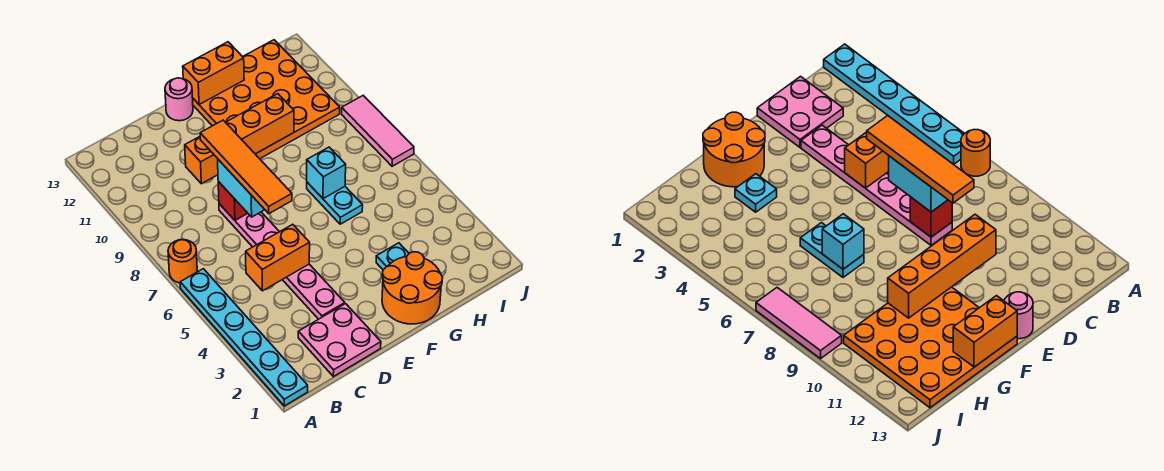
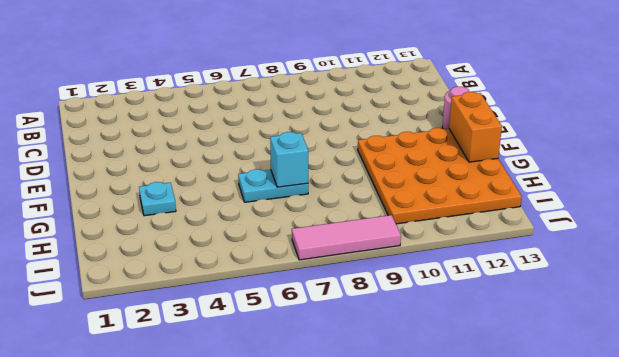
none -> cyan plate A1:A6 level 1
none -> orange round brick A7 level 1
none -> pink plate C1:D2 level 1

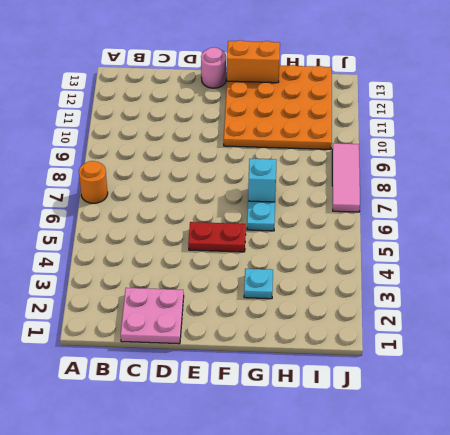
red plate E5:F5 level 1 -> none
none -> cyan plate A1:A6 level 1
none -> pink plate D3:D8 level 1
none -> orange round brick F1:G2 level 1

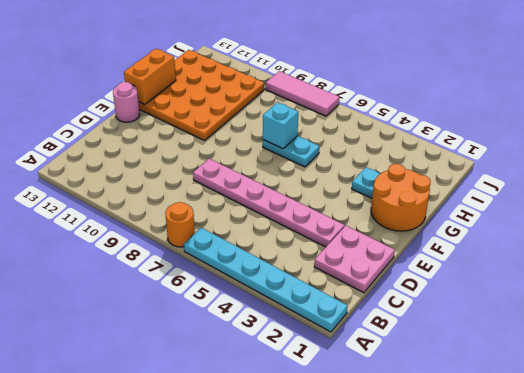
none -> orange brick C5:D5 level 2
none -> red brick D8 level 2
none -> orange brick D10:G10 level 2

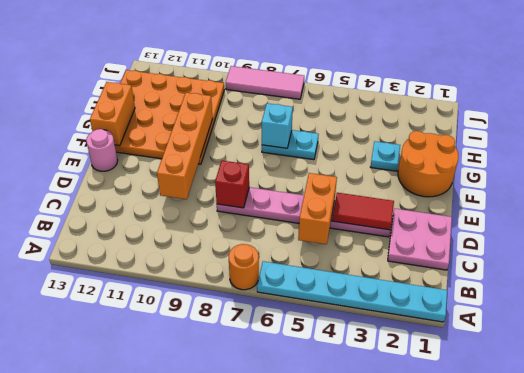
red tile D3:D4 level 2 -> none
none -> cyan brick D7:D8 level 3
none -> orange tile D6:D9 level 4

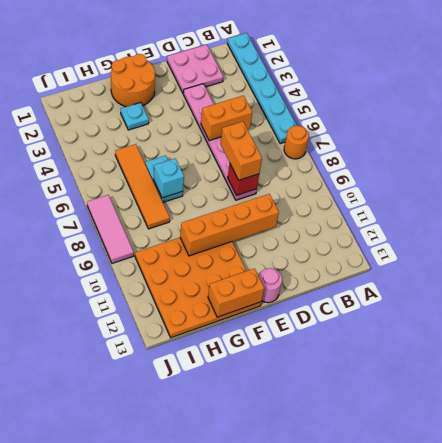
orange brick D7:D8 level 3 -> cyan brick D7:D8 level 3
orange tile H5:H8 level 1 -> orange tile D6:D9 level 4

